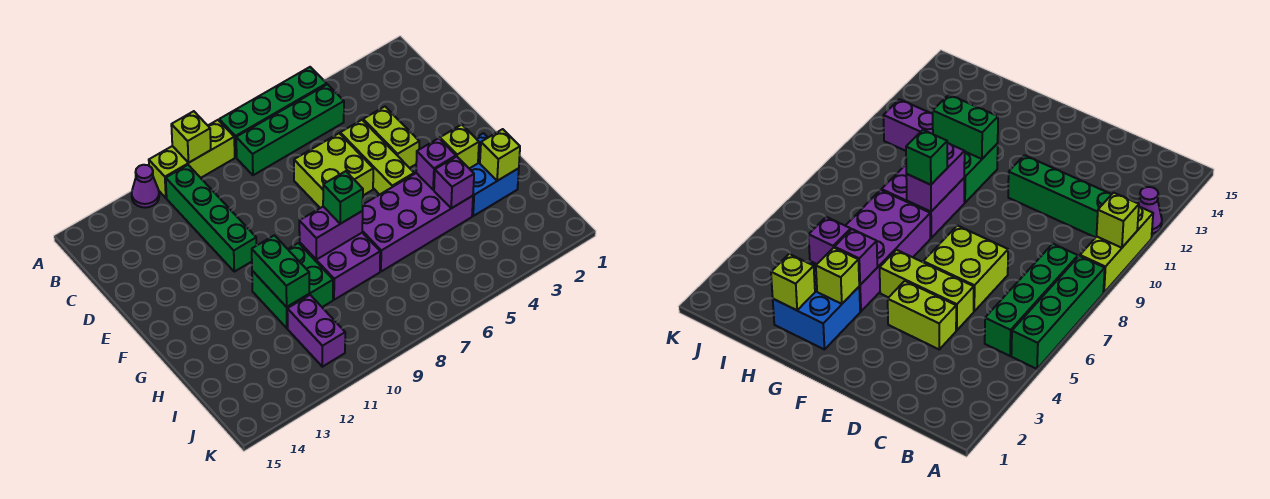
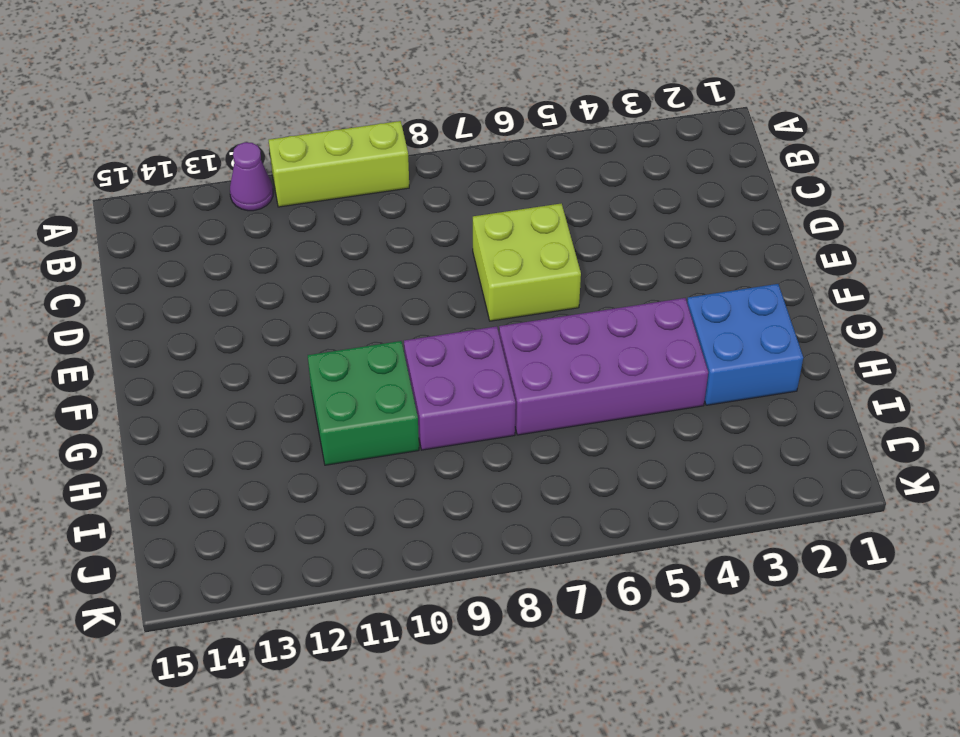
none -> green brick A5:A8 level 1
none -> green brick B5:B8 level 1
none -> green brick B11:E11 level 1

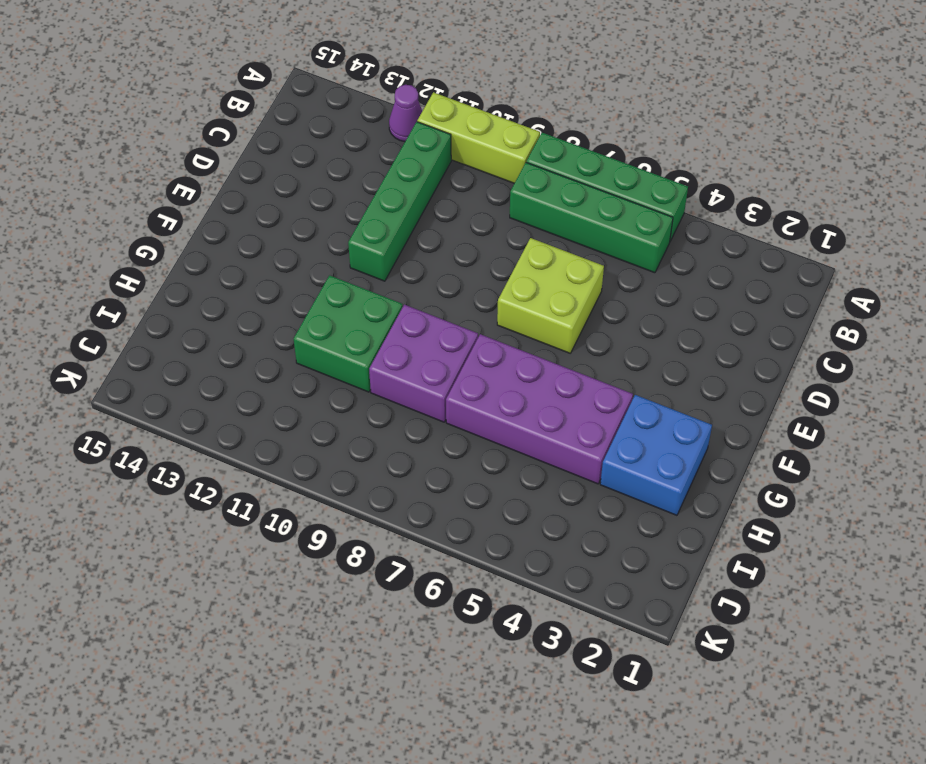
none -> lime brick D4:E4 level 1
none -> lime brick D5:F5 level 1
none -> purple brick I11:J11 level 1

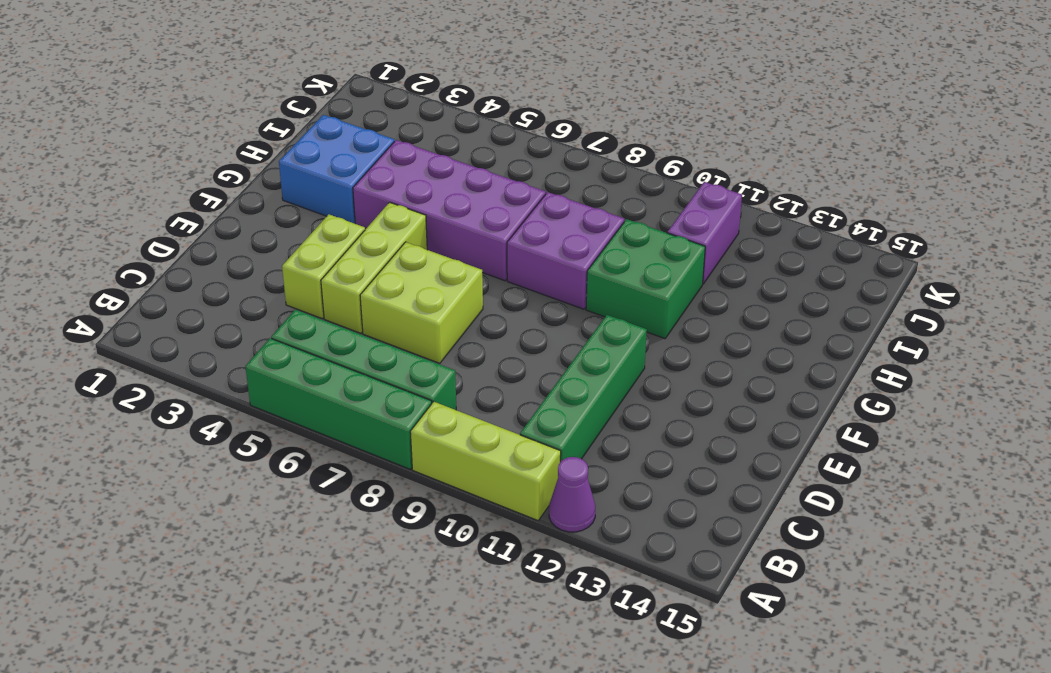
none -> lime brick A10 level 2
none -> lime brick G3 level 2
none -> purple brick G4 level 2

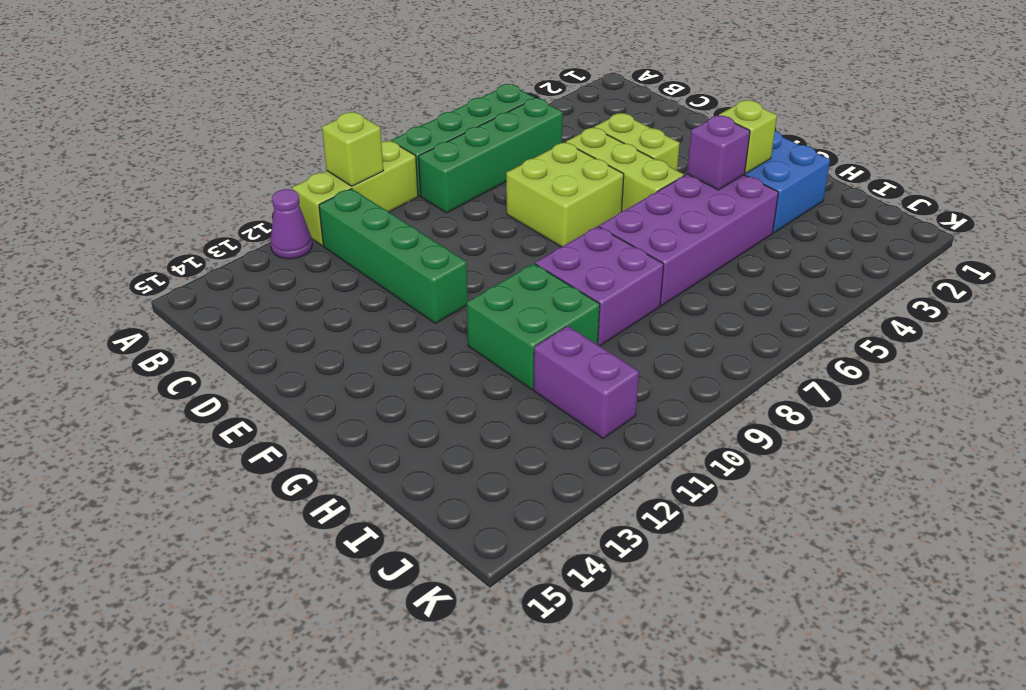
none -> purple brick G8:G9 level 2
none -> green brick G11:H11 level 2
none -> lime brick H2 level 2

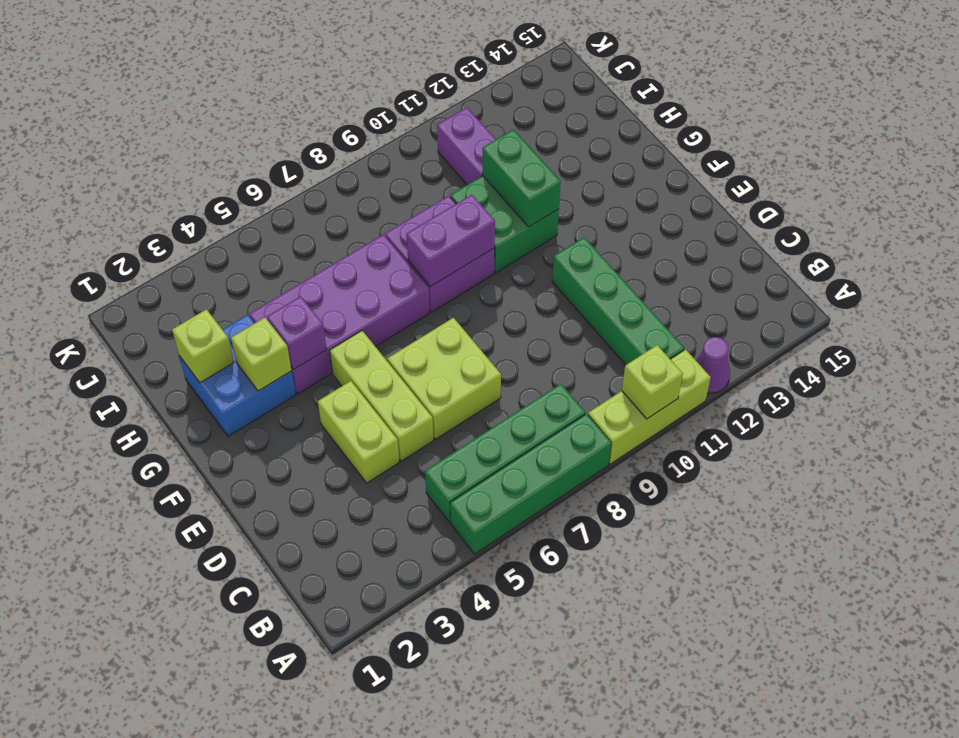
none -> purple brick H4 level 2
none -> green brick G8 level 3

